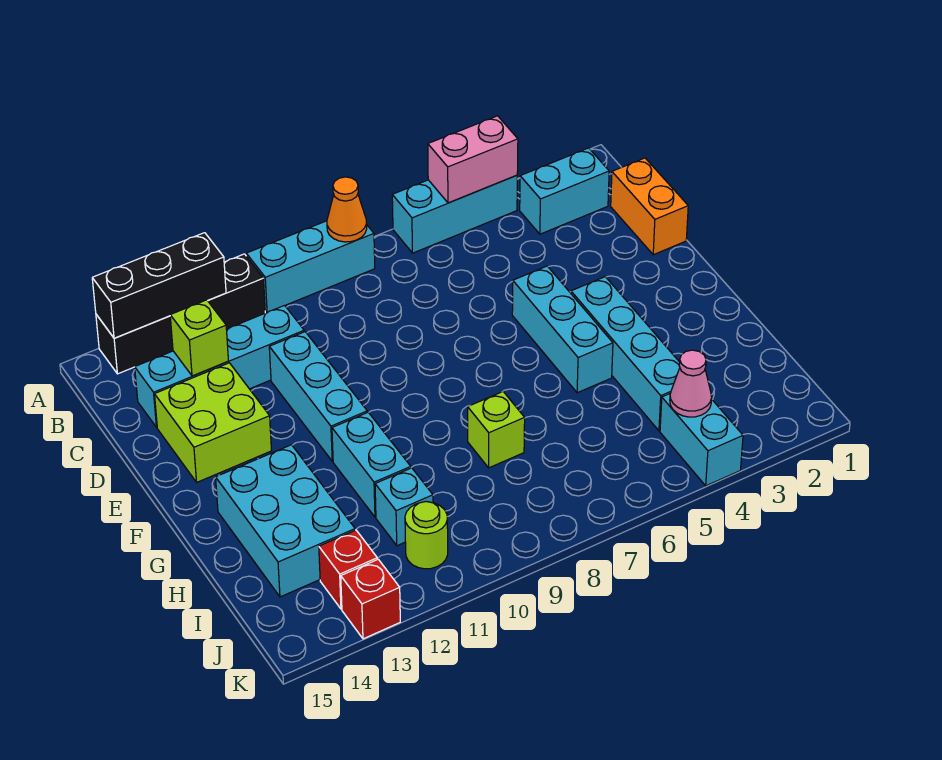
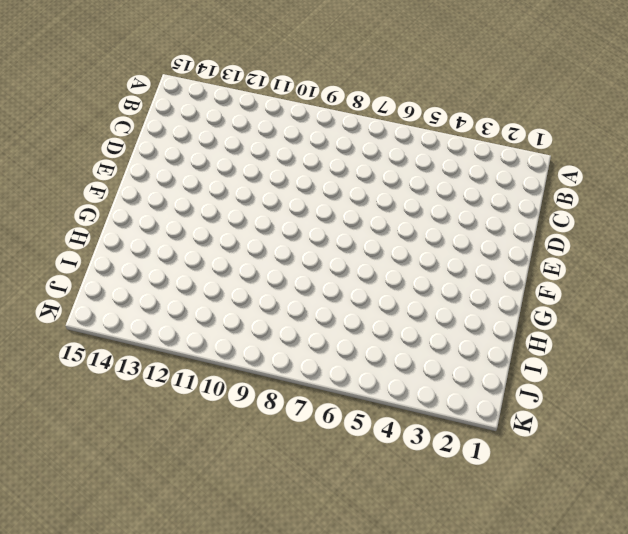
none -> cyan brick A4:A6 level 1
none -> cyan brick A8:A10 level 1
none -> black brick A11:A14 level 1

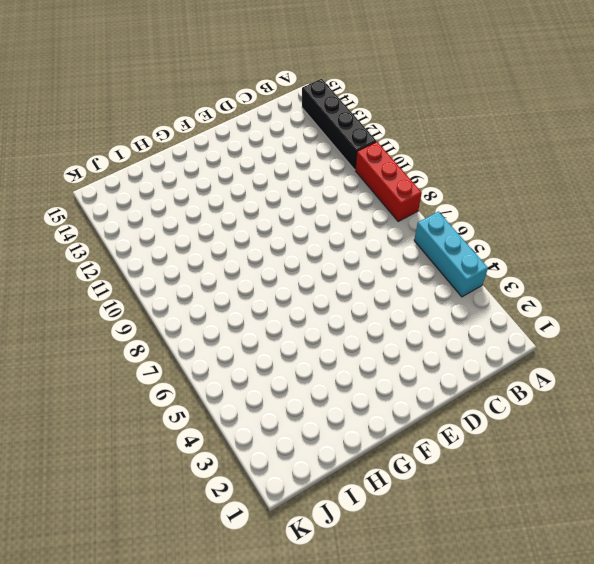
red brick A8:A10 level 1 -> cyan brick A8:A10 level 1
none -> cyan brick B2:B3 level 1
none -> orange brick C1:D1 level 1
none -> cyan brick C11:C14 level 1

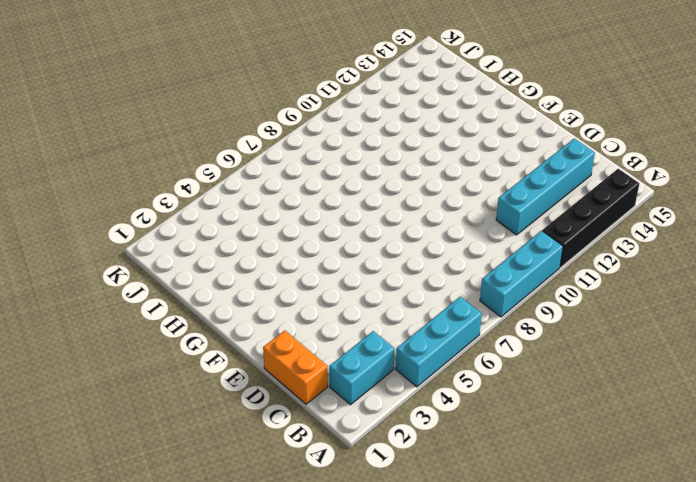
none -> cyan brick D11:F11 level 1
none -> lime brick D13:E14 level 1
none -> cyan brick E5:G5 level 1

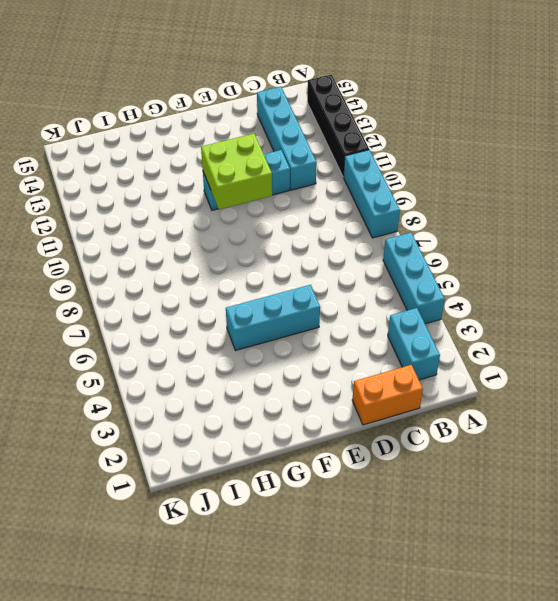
lime brick E10:F11 level 2 -> lime brick D13:E14 level 1
none -> cyan brick F4:I4 level 1
none -> cyan brick G11:H11 level 1
none -> cyan brick G13:I14 level 1

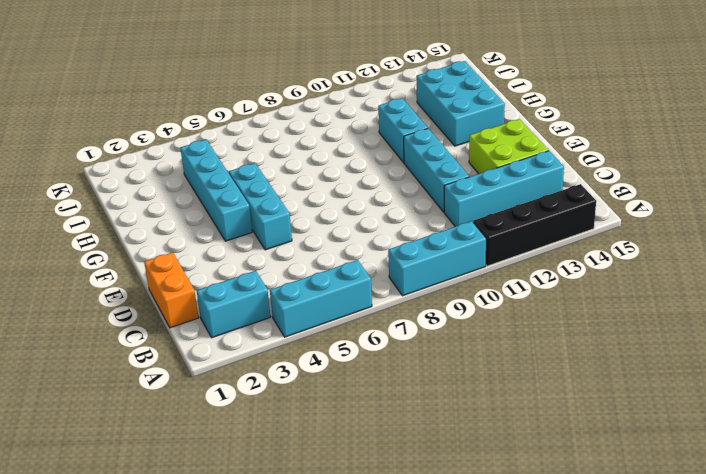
none -> lime brick H8 level 1
none -> cyan brick I11 level 1
none -> cyan brick J4:K4 level 1

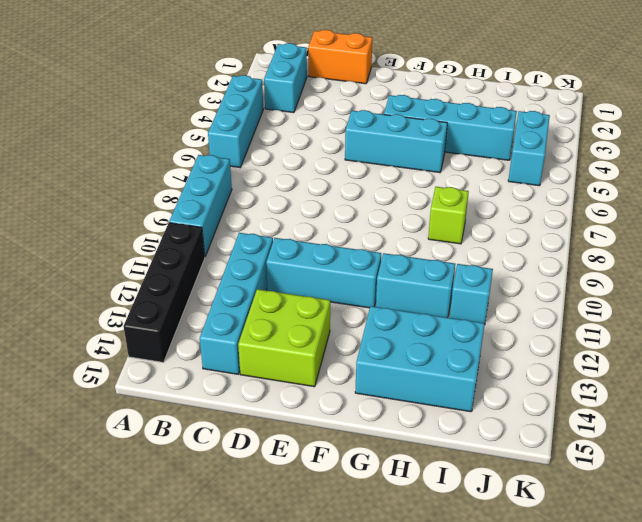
cyan brick J4:J5 level 1 -> cyan brick J4:K4 level 1
none -> lime round brick J11 level 1
none -> red brick J13 level 1
none -> red brick K13 level 1

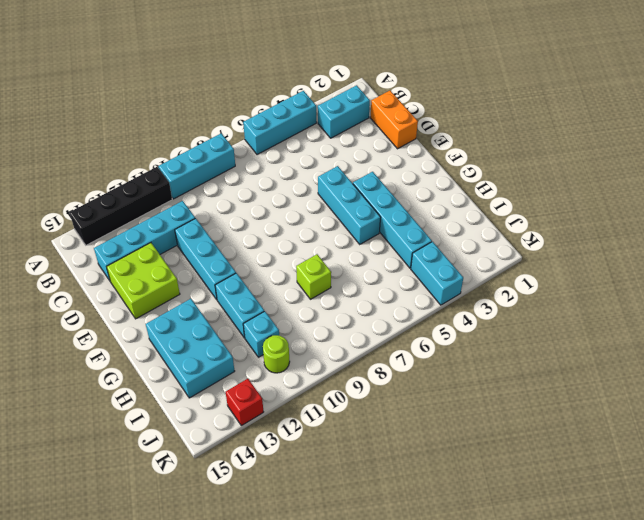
none -> red brick J13 level 1
none -> pink brick A4:A5 level 2
none -> orange cone A8 level 2

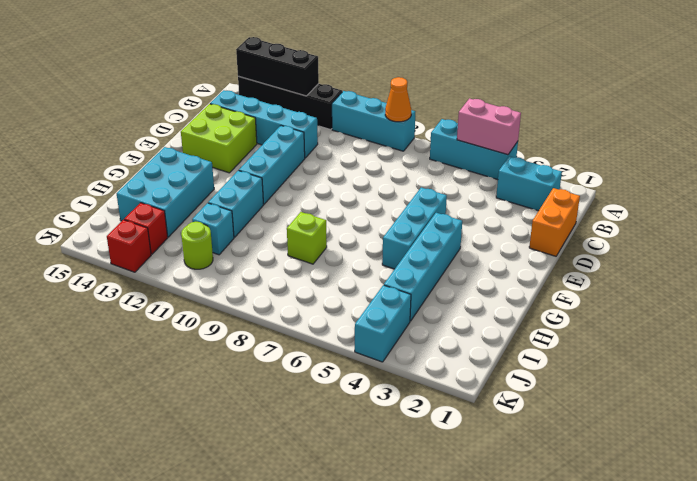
none -> lime brick C13 level 2
none -> pink cone J4 level 2

